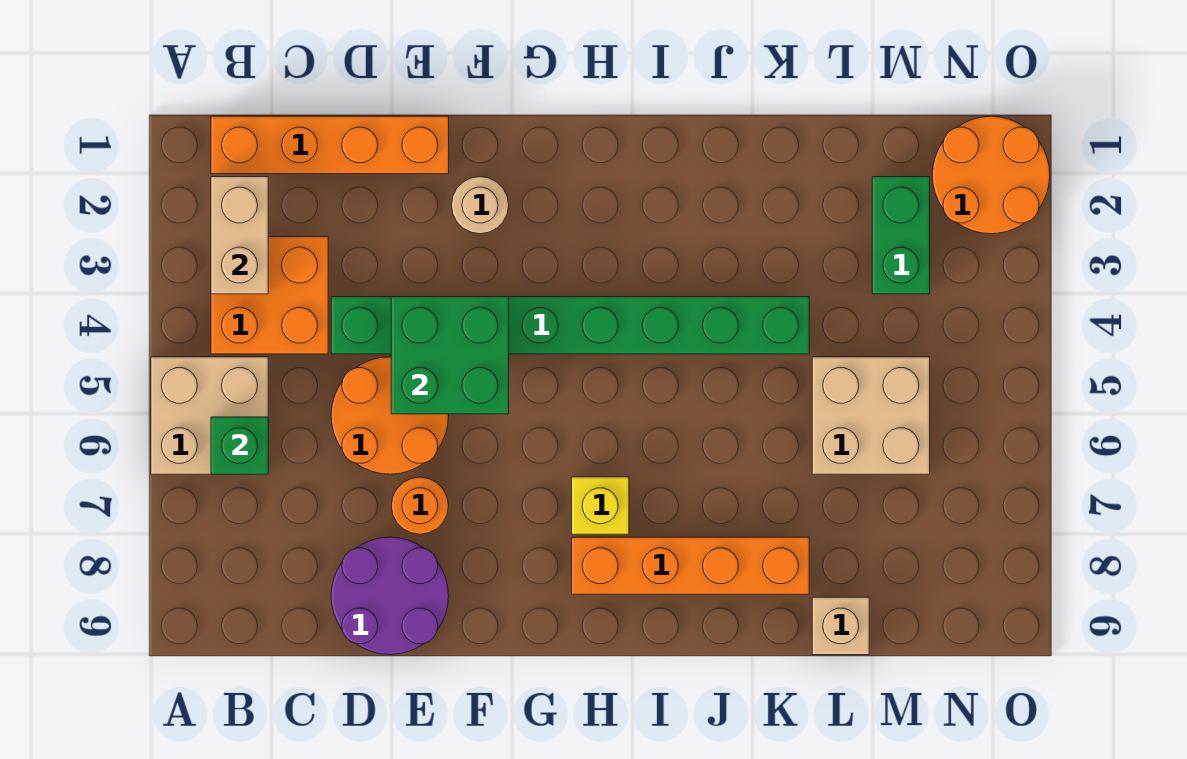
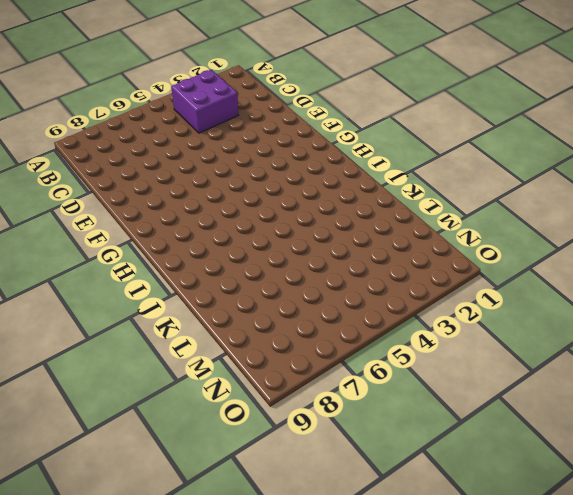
purple brick B3:C4 level 1 -> orange brick B3:C4 level 1
none -> tan brick A5:B6 level 1
none -> orange brick B1:E1 level 1
none -> green brick D4:K4 level 1

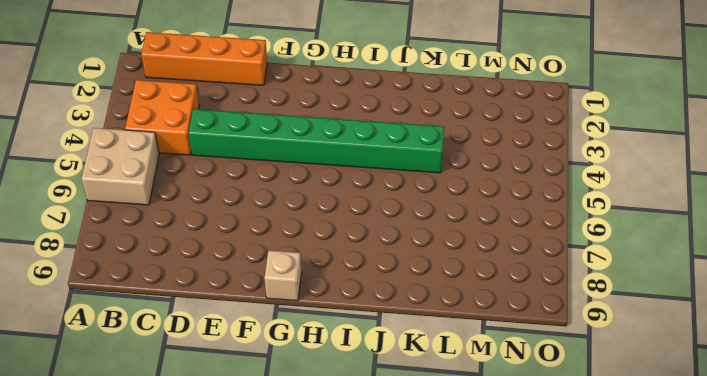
tan brick G9 level 1 -> tan brick L9 level 1
none -> orange round brick D5:E6 level 1
none -> purple round brick D8:E9 level 1
none -> orange round brick E7 level 1

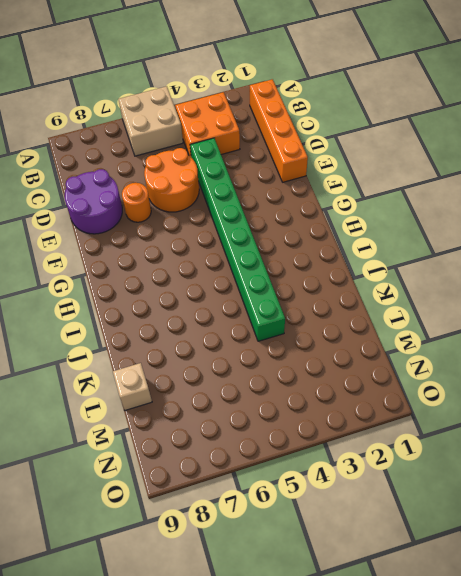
none -> tan round brick F2 level 1
none -> yellow brick H7 level 1
none -> orange brick H8:K8 level 1

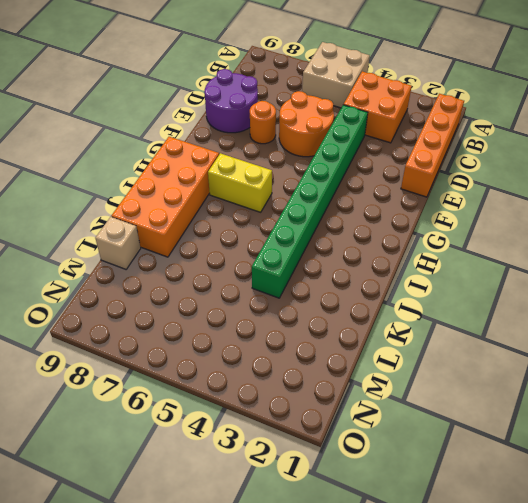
yellow brick H6:H7 level 1 -> yellow brick H7 level 1
orange brick H8:K9 level 1 -> orange brick H8:K8 level 1
none -> tan round brick F2 level 1
none -> tan brick L5:M6 level 1
none -> green brick M2:M3 level 1

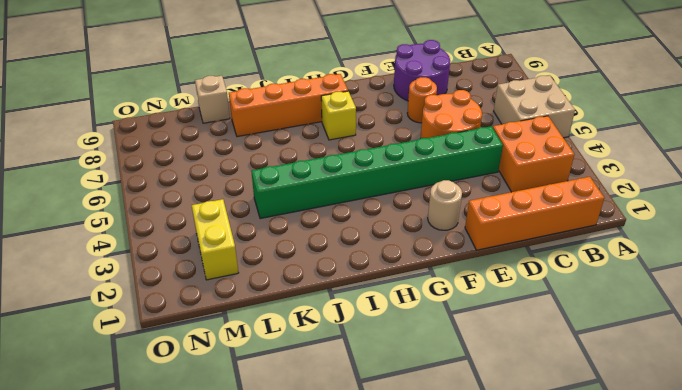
yellow brick M2:M3 level 1 -> green brick M2:M3 level 1
none -> tan brick L5:M6 level 1
none -> orange round brick N1:O2 level 1
none -> tan brick B2:B3 level 2

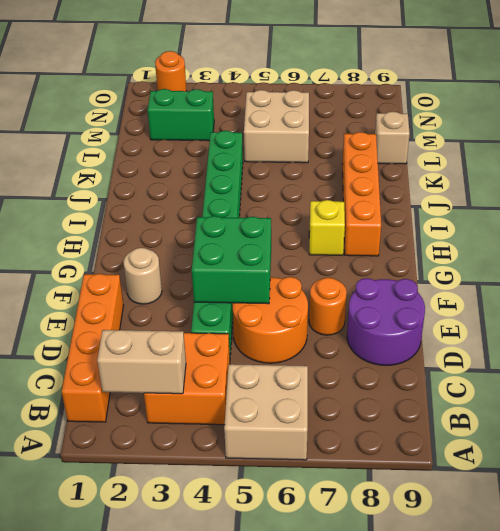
orange round brick O2 level 1 -> orange round brick N1:O2 level 1
none -> green brick B6 level 2

